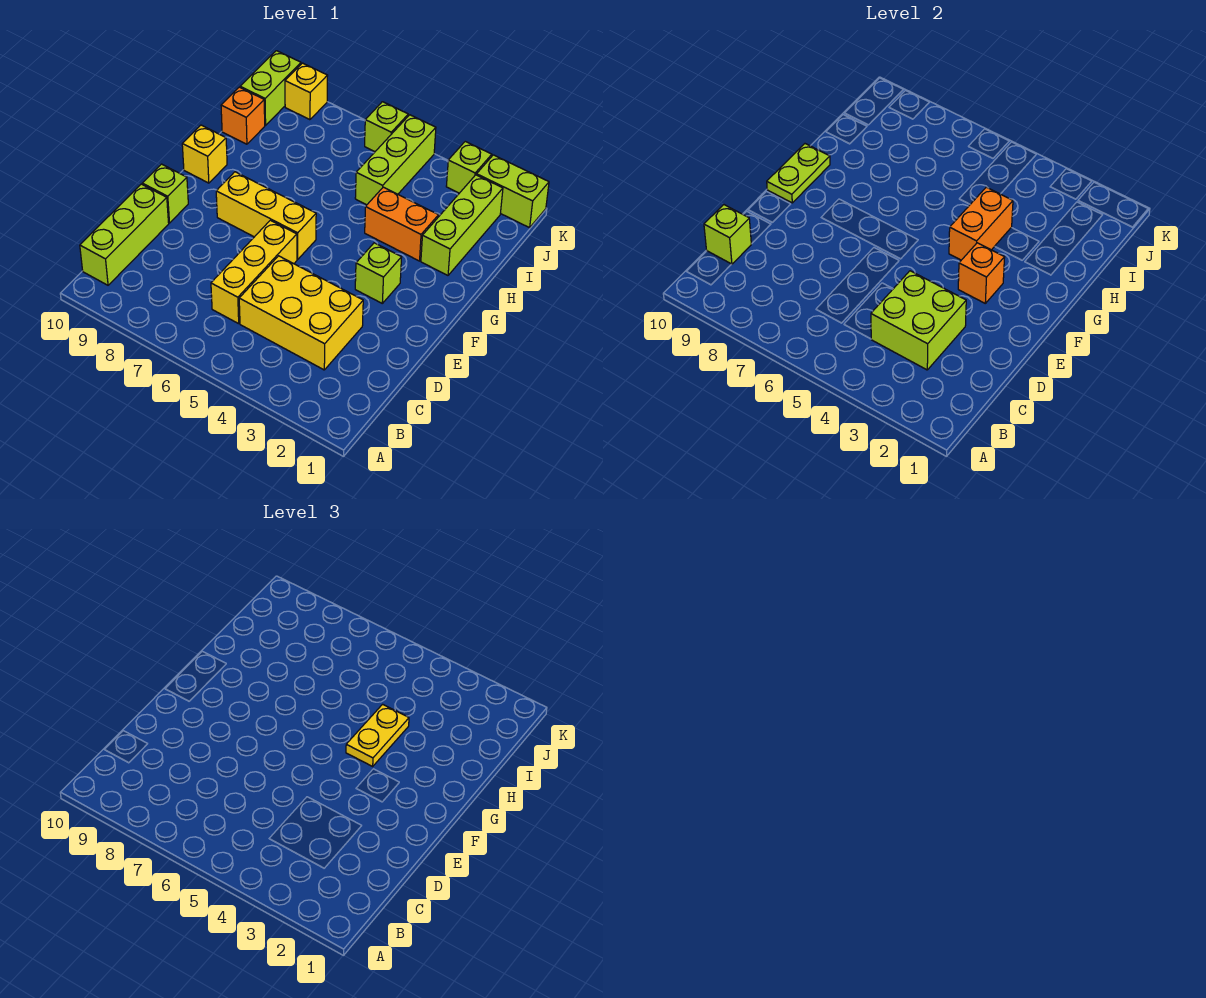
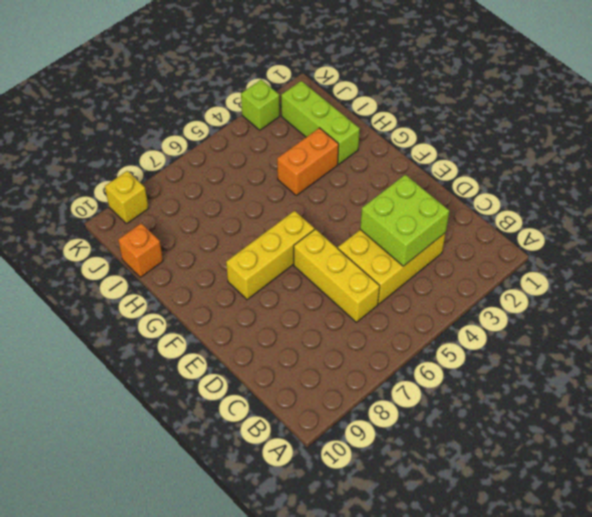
none -> lime brick B10:D10 level 1
none -> lime brick E10 level 1
none -> lime brick F3 level 1

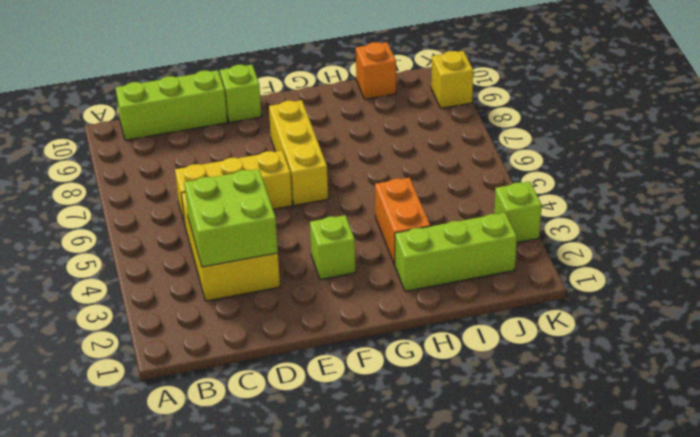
none -> yellow brick G10 level 1
none -> lime brick I5:K5 level 1
none -> lime brick J10:K10 level 1

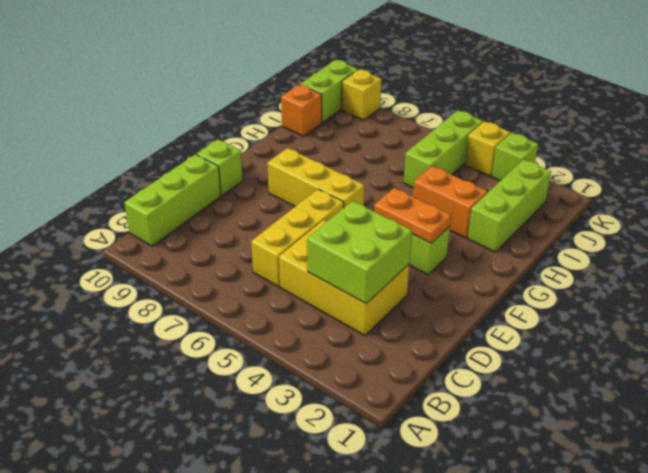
orange plate F3:F4 level 2 -> orange brick F3 level 2
yellow brick K4 level 1 -> yellow brick G10 level 1
none -> lime brick K1:K2 level 1
none -> lime brick K6 level 1
none -> lime brick C10 level 2

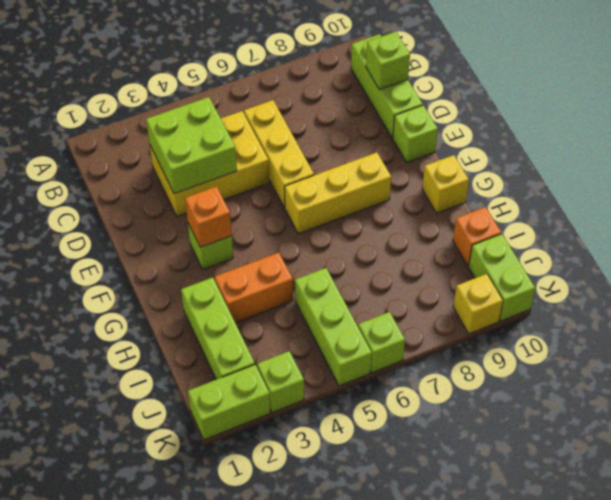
none -> lime plate F10:G10 level 2
none -> orange brick G4:H4 level 2
none -> yellow plate G4:H4 level 3

